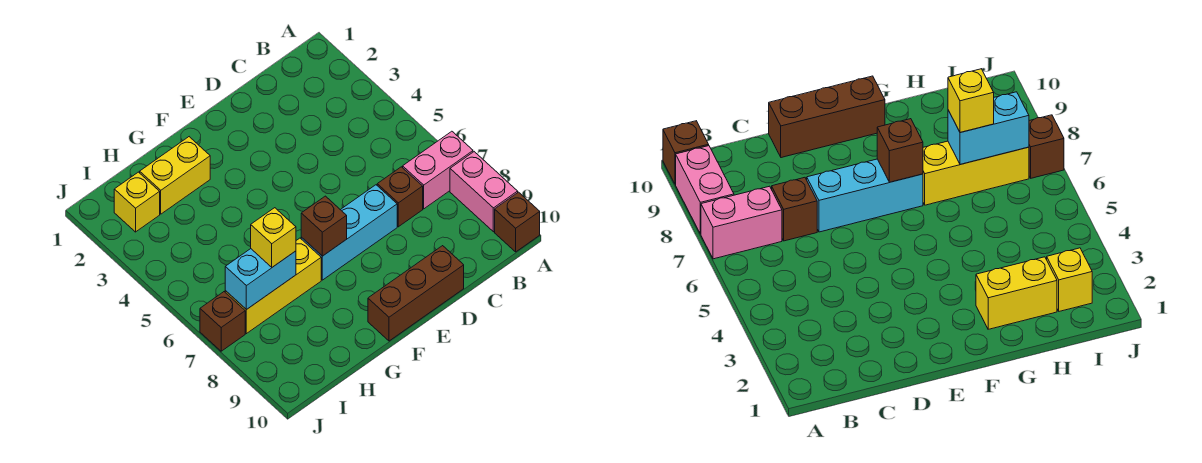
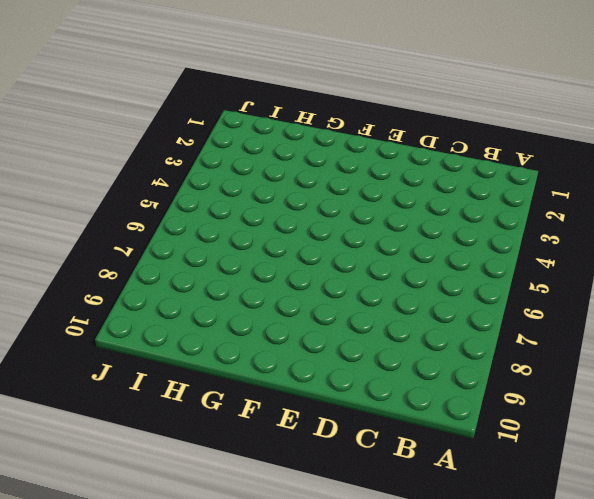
none -> pink brick A7:B7 level 1
none -> pink brick A8:A9 level 1
none -> brown brick A10 level 1

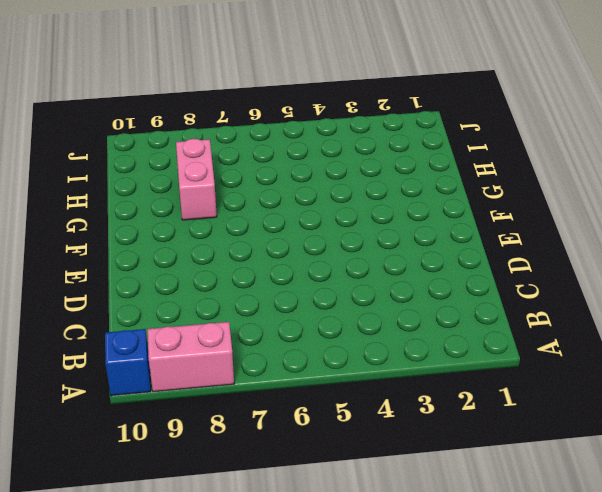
blue brick A10 level 1 -> brown brick A10 level 1
pink brick G8:H8 level 1 -> pink brick A7:B7 level 1
none -> brown brick C7 level 1
none -> cyan brick D7:F7 level 1
none -> brown brick D10:F10 level 1

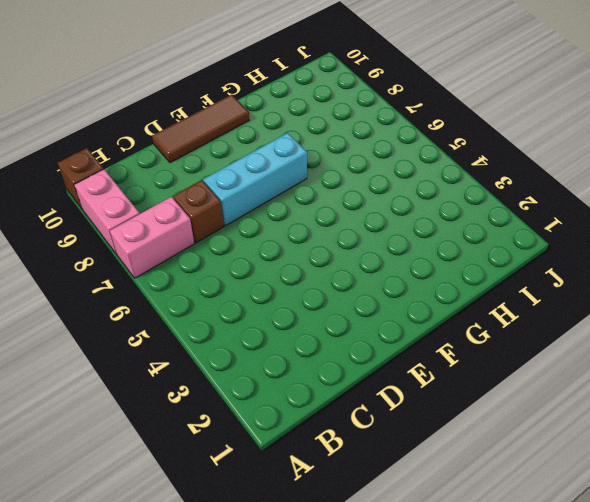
brown tile D10:F10 level 1 -> brown brick D10:F10 level 1
none -> yellow brick G2:H2 level 1
none -> yellow brick G7:I7 level 1
none -> yellow brick I2 level 1

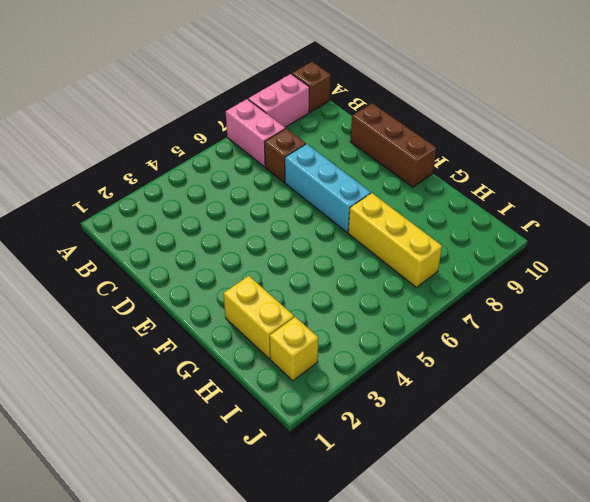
none -> brown brick J7 level 1
none -> brown brick F7 level 2
none -> cyan brick H7:I7 level 2

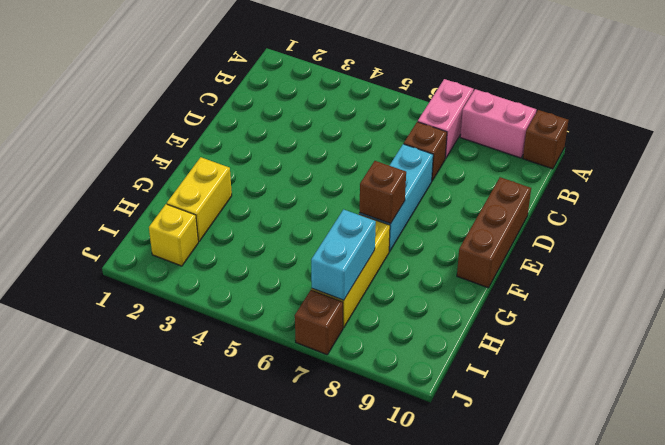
none -> yellow brick H7 level 3

